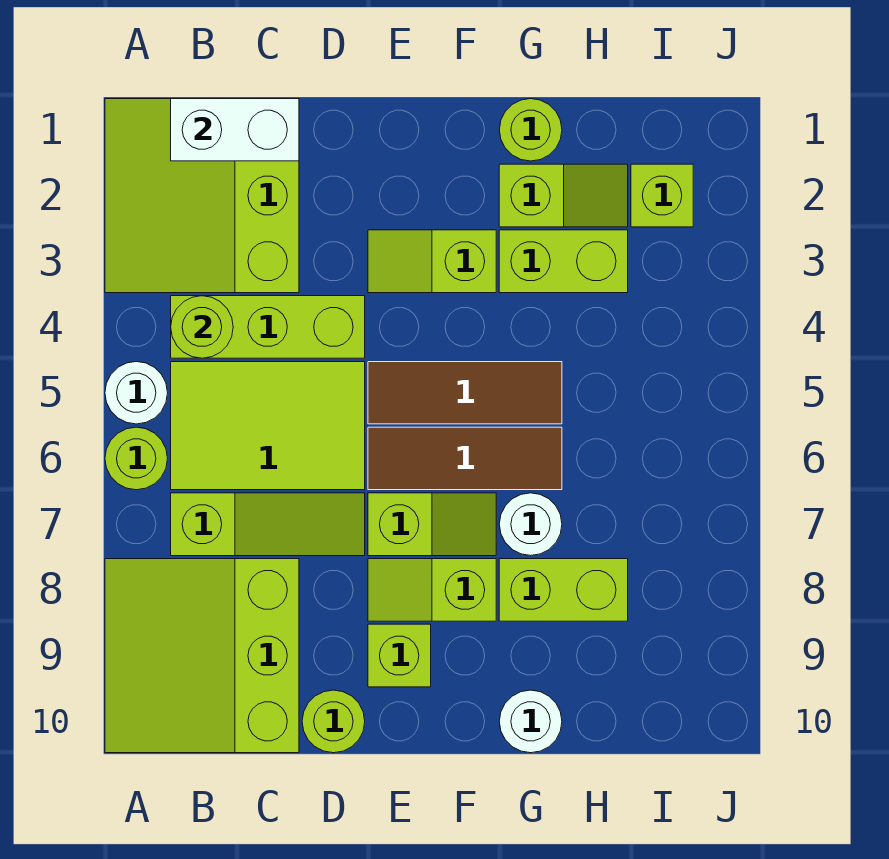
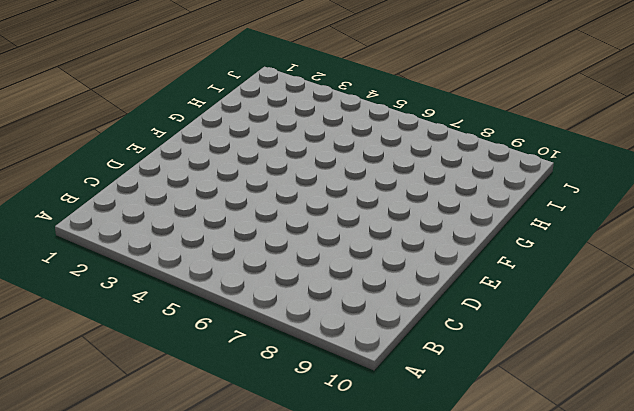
none -> lime slope A1:C3 level 1 top C
none -> white round brick A5 level 1
none -> lime round brick A6 level 1

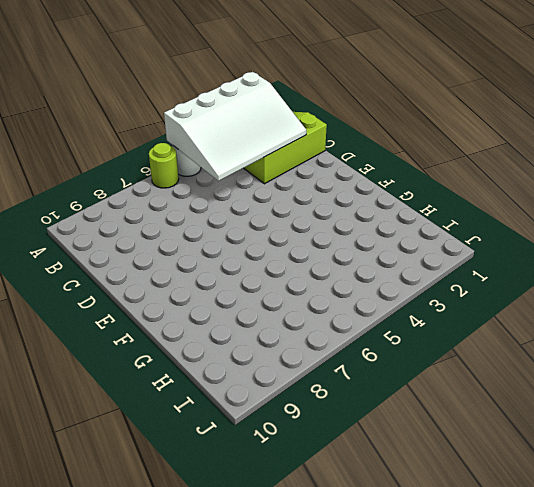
white slope A2:C5 level 2 top A -> lime round brick B4 level 2
none -> lime slope A8:C10 level 1 top C
none -> lime brick B4:D4 level 1
none -> lime tile B5:D6 level 1

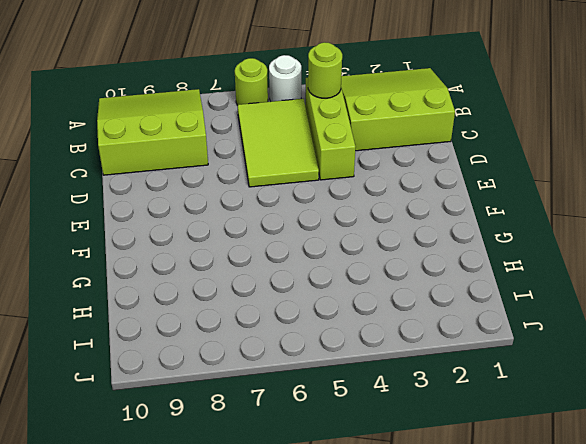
none -> lime slope B7:D7 level 1 top B
none -> lime round brick D10 level 1
none -> lime slope E3:F3 level 1 top F

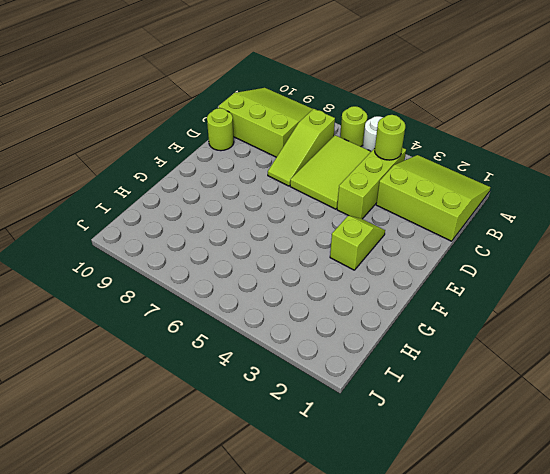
none -> brown tile E5:G5 level 1
none -> brown tile E6:G6 level 1
none -> lime slope E7:F7 level 1 top E

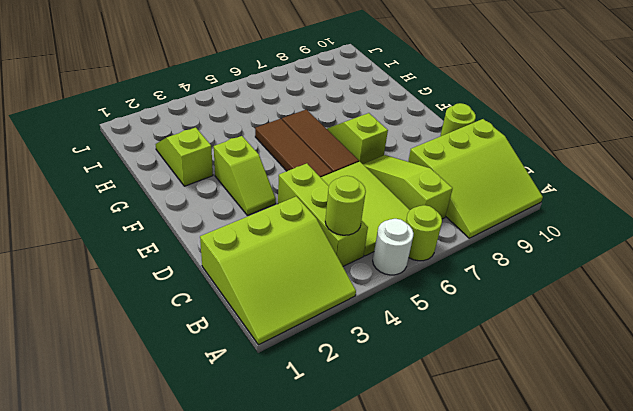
none -> lime slope E8:F8 level 1 top F
none -> lime brick E9 level 1
none -> lime round brick G1 level 1

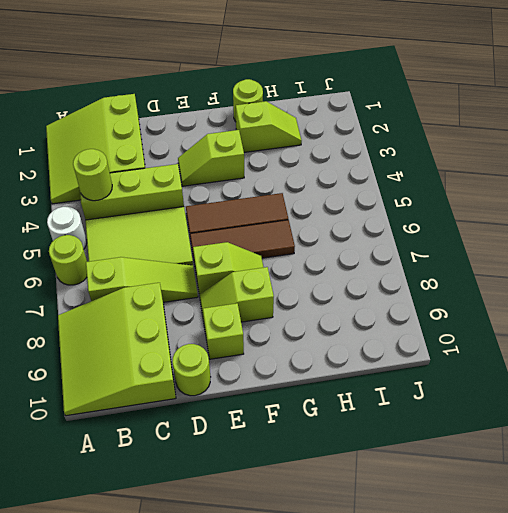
none -> lime brick G3:H3 level 1
none -> white round brick G7 level 1
none -> lime brick G8:H8 level 1

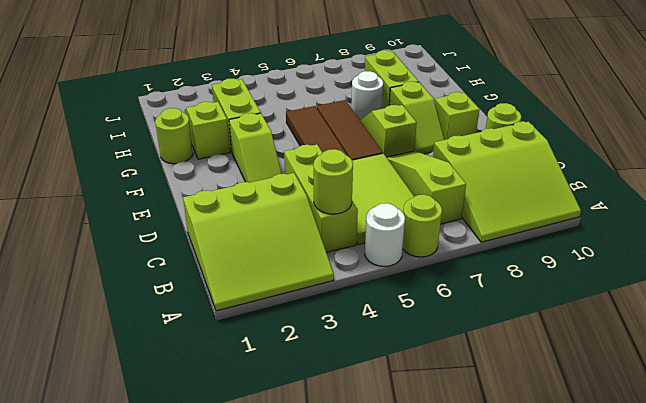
none -> white round brick G10 level 1
none -> lime brick I2 level 1
none -> white brick B1:C1 level 2

